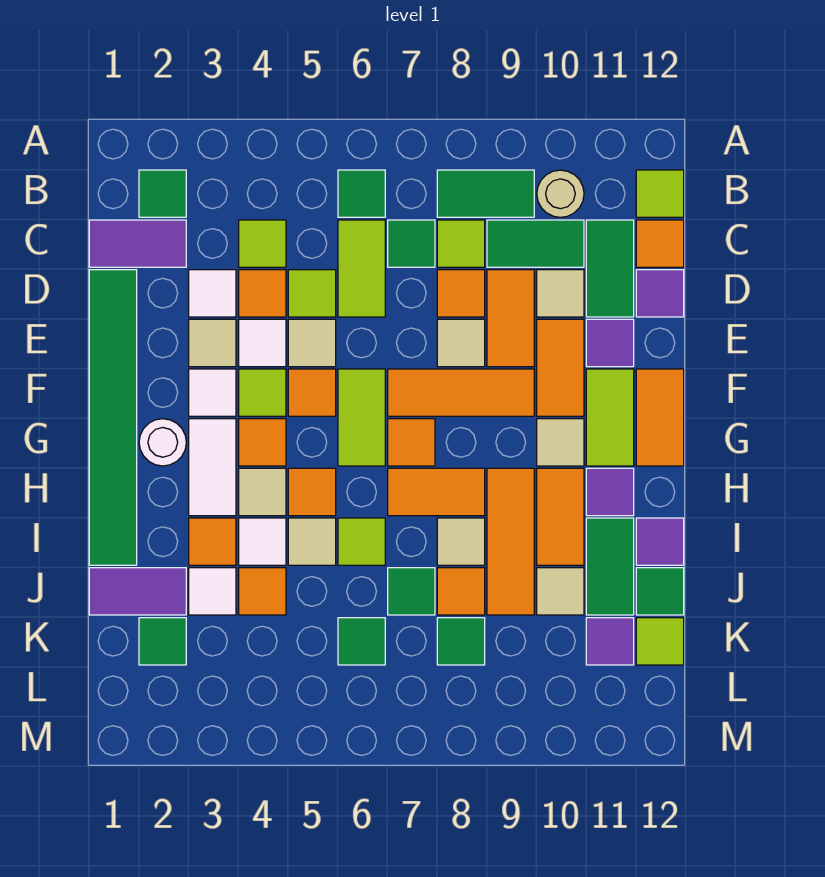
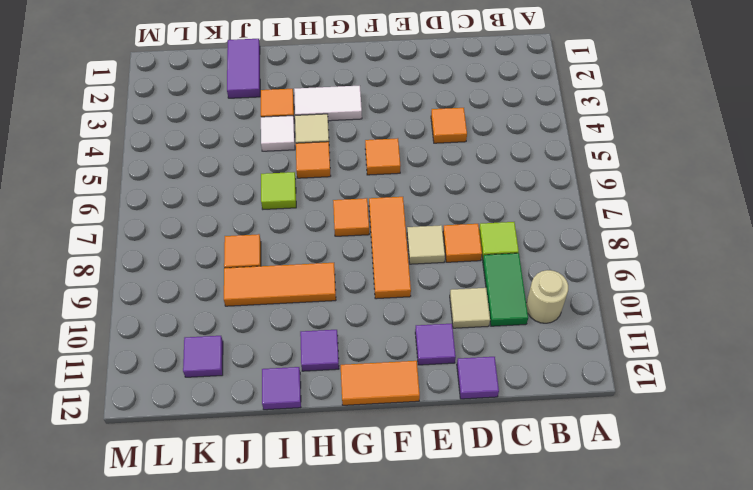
none -> green tile B2 level 1
none -> green tile B6 level 1
none -> green tile B8:B9 level 1
none -> lime tile B12 level 1

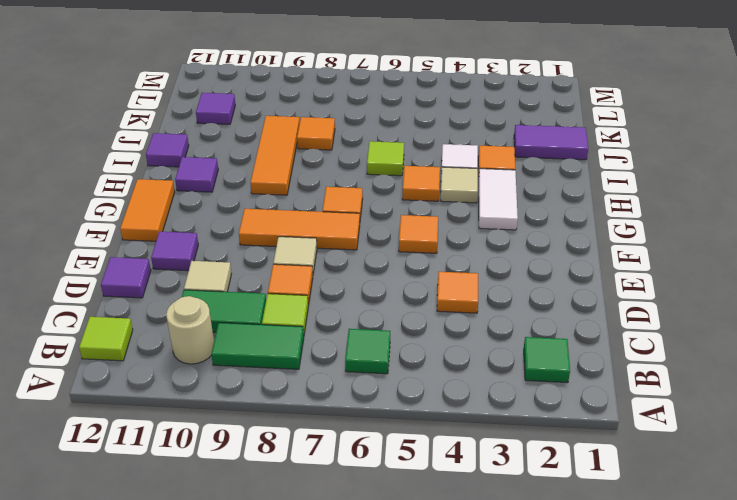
none -> purple tile C1:C2 level 1
none -> lime tile C4 level 1
none -> lime tile C6:D6 level 1
none -> green tile C7 level 1

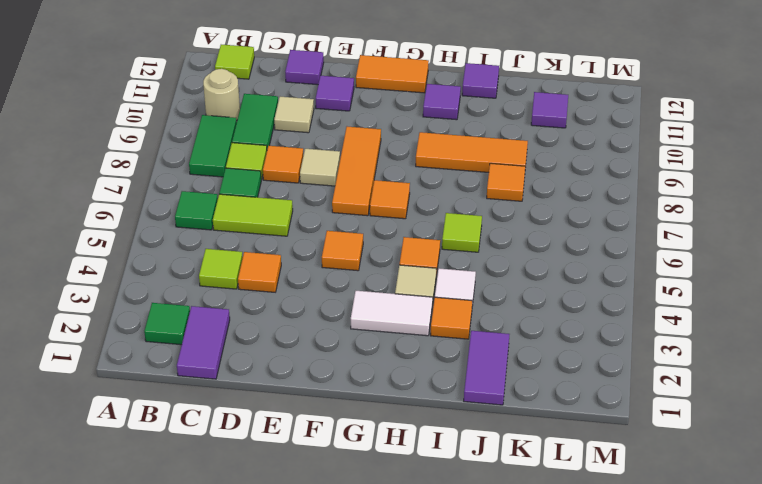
none -> green tile C11:D11 level 1
none -> orange tile C12 level 1
none -> green tile D1:I1 level 1
none -> white tile D3 level 1

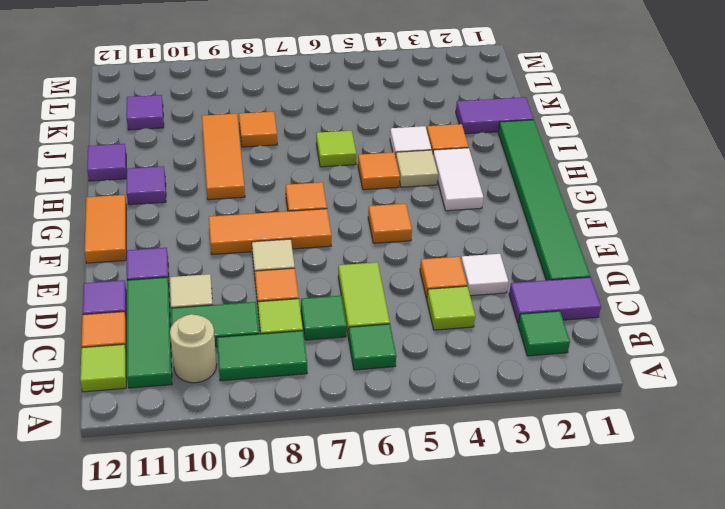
green tile B11:D11 level 1 -> green tile C11:D11 level 1
none -> lime tile D5 level 1
none -> orange tile D9:E9 level 1
none -> tan tile E3 level 1
none -> white tile E4 level 1

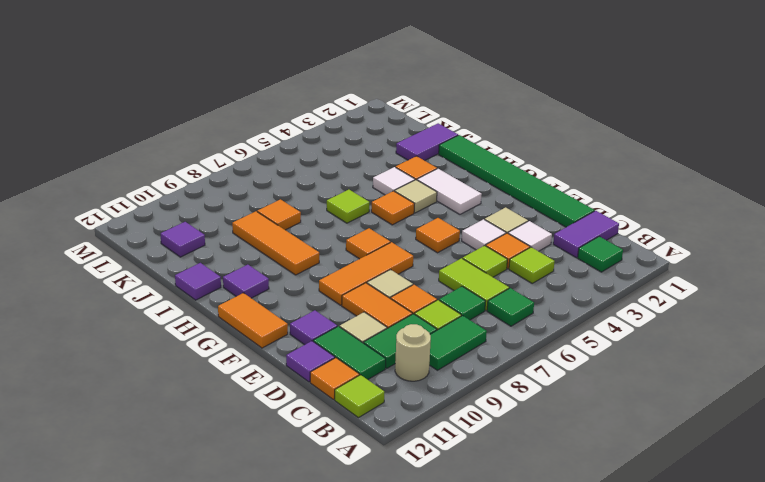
none -> tan tile E5 level 1
none -> orange tile E10:F10 level 1
none -> white tile F3 level 1
none -> lime tile F4 level 1

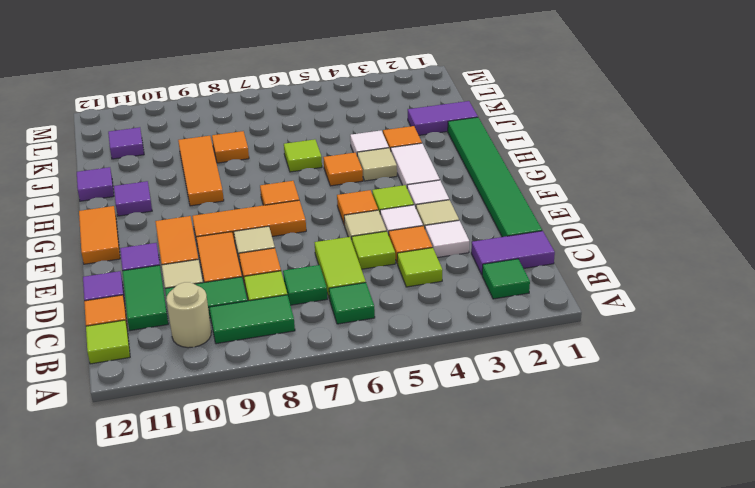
none -> lime tile F6:G6 level 1
none -> lime tile F11:G11 level 1
none -> white round brick G2 level 1
none -> orange tile G4 level 1

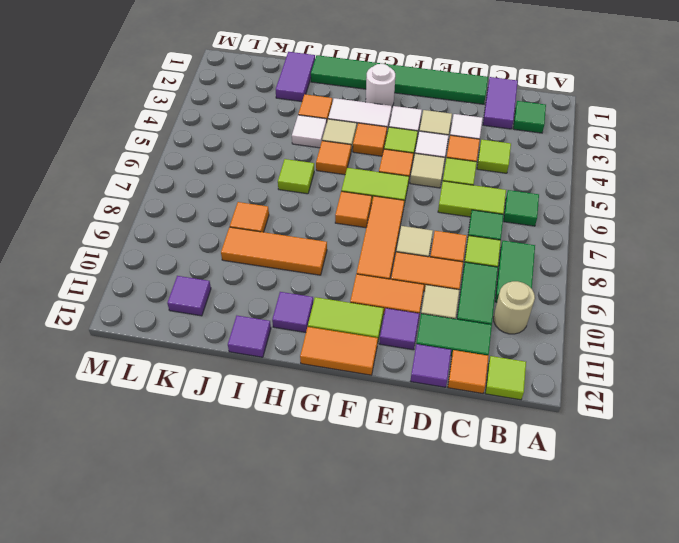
none -> tan tile G10 level 1
none -> orange tile H7:H8 level 1
none -> orange tile H10:I10 level 1
none -> tan tile I5 level 1

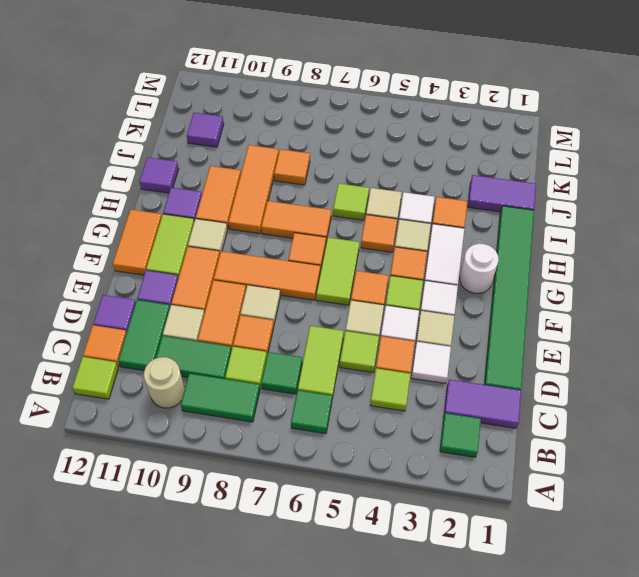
none -> tan tile I8 level 1
none -> green tile I11:J11 level 1
none -> white tile J3 level 1
none -> orange tile J4 level 1

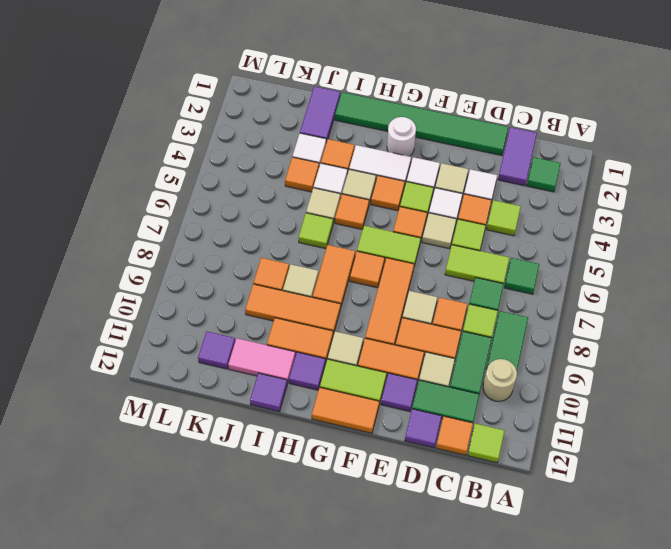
pink tile I11:J11 level 1 -> green tile I11:J11 level 1
none -> green tile J7 level 1
none -> tan tile J10 level 1
none -> green tile J12 level 1
none -> green tile K2 level 1

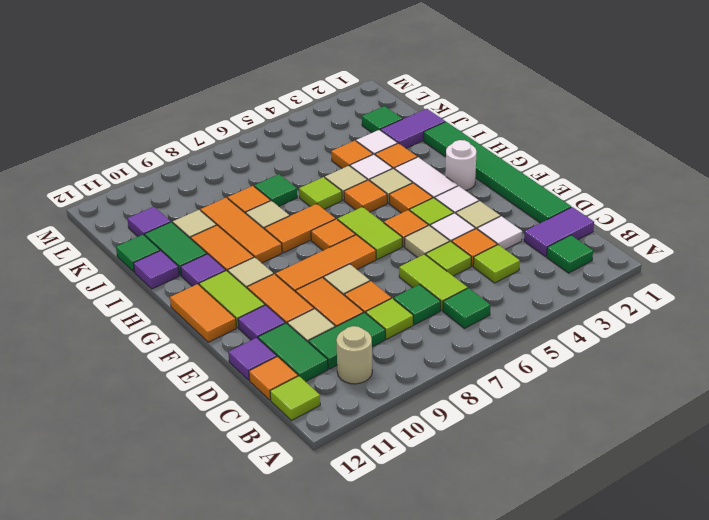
none -> green tile B8:B9 level 1
none -> green tile K6 level 1
none -> green tile K8 level 1
none -> lime tile K12 level 1

